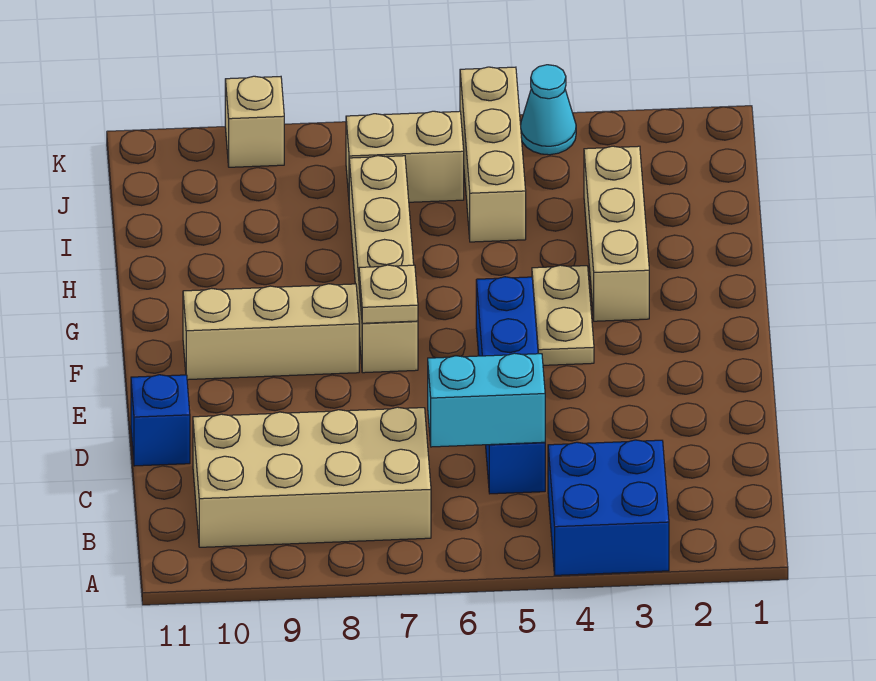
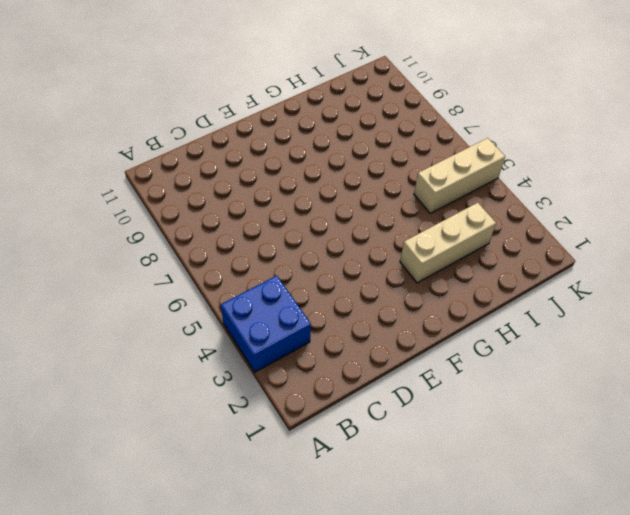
none -> tan brick B7:C10 level 1
none -> blue brick C5:F5 level 1
none -> blue brick D11 level 1

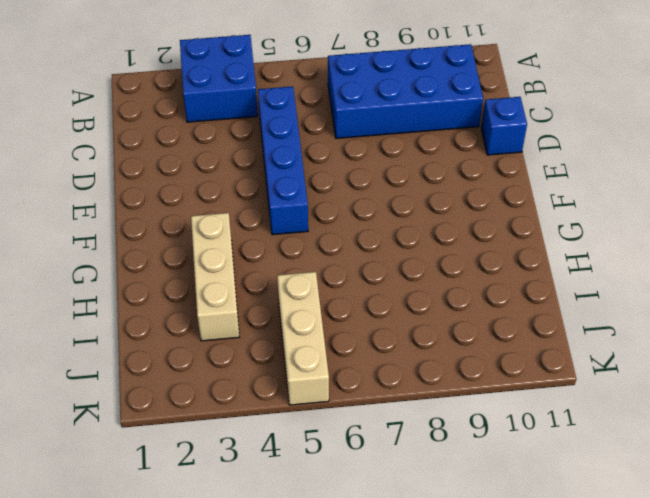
blue brick B7:C10 level 1 -> tan brick B7:C10 level 1
none -> tan plate F4:G4 level 1
none -> tan brick F7:I7 level 1
none -> tan brick F8:F10 level 1

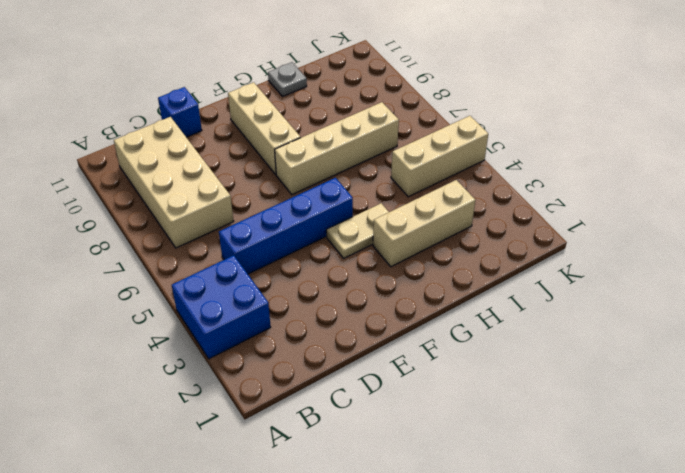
grey plate H11 level 1 -> none
none -> tan brick J6:J7 level 1
none -> cyan cone K4 level 1
none -> tan brick K9 level 1

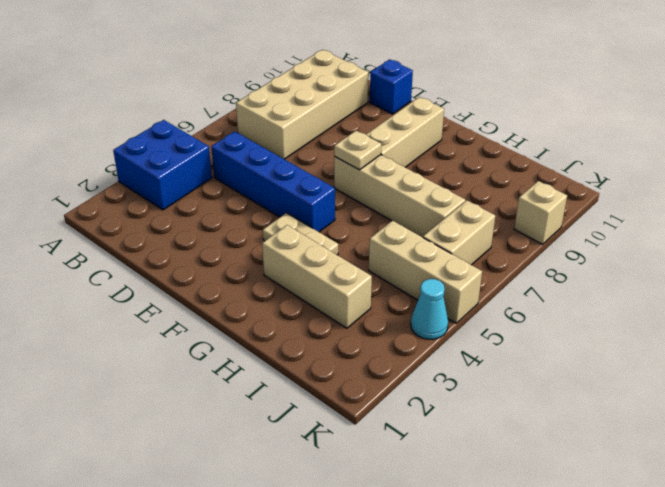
none -> cyan brick C5:C6 level 2

